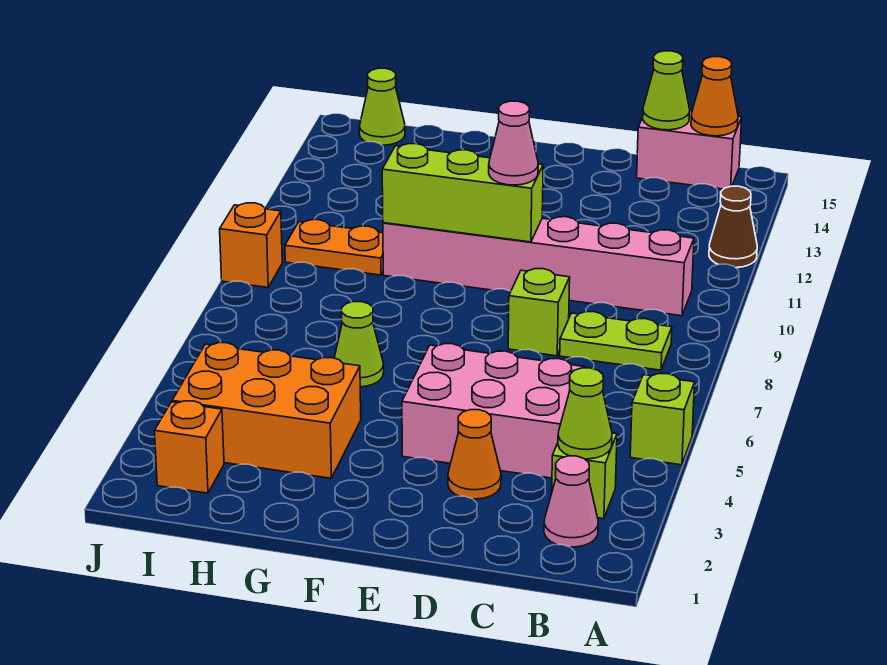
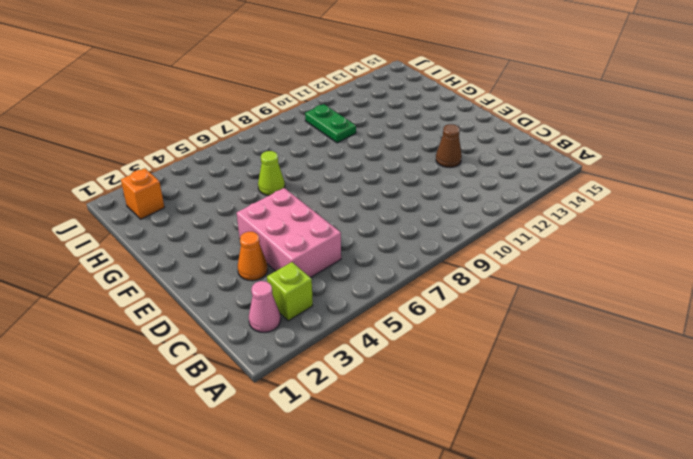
brown cone D12 level 1 -> brown cone A12 level 1
green plate H10:I10 level 1 -> orange plate H10:I10 level 1
none -> lime brick A5 level 1
none -> lime plate B8:C8 level 1
none -> pink brick B10:G10 level 1

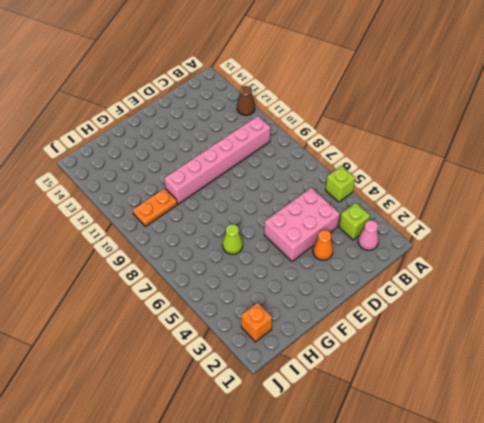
none -> lime plate B8:C8 level 1
none -> pink brick B15:C15 level 1
none -> lime brick D8 level 1

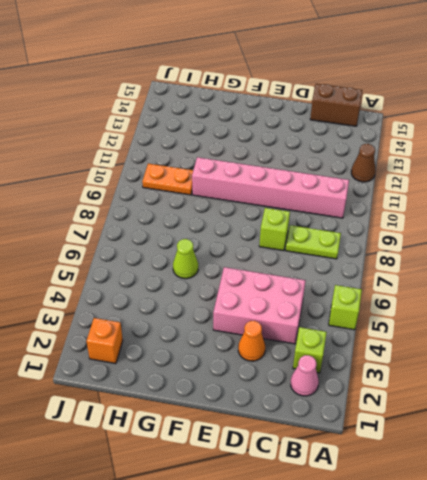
brown brick B15:C15 level 1 -> pink brick B15:C15 level 1
none -> orange brick G3:I4 level 1
none -> lime cone I15 level 1
none -> orange brick J9 level 1

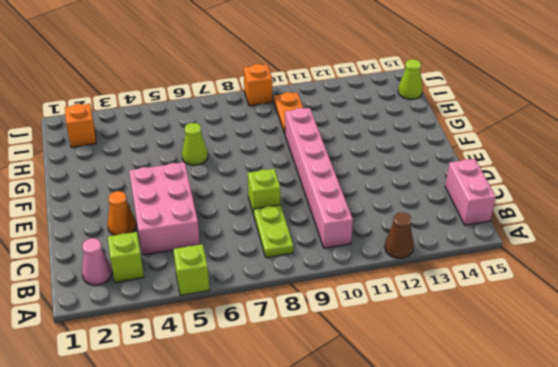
none -> orange brick G3:I4 level 1
none -> lime cone B3 level 2
none -> orange cone B15 level 2

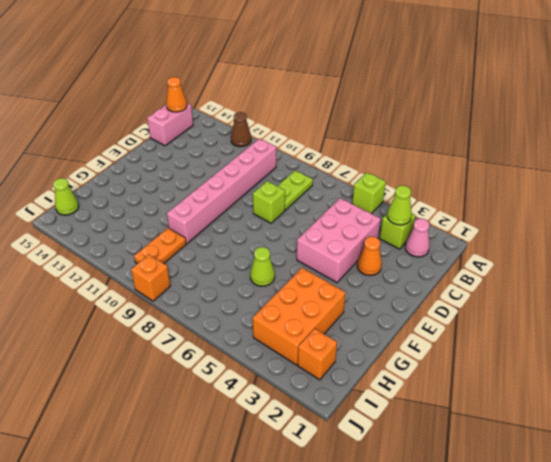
none -> lime cone C15 level 2
none -> lime brick E10:G10 level 2
none -> pink cone E10 level 3

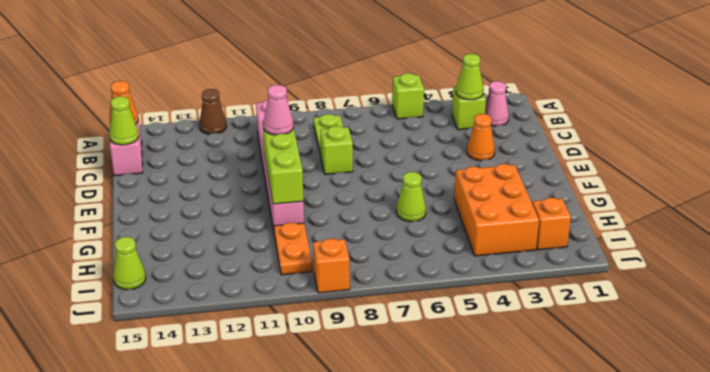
none -> pink brick C4:E5 level 1

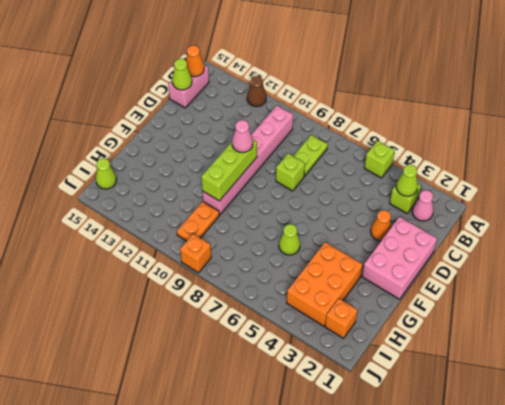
pink brick D1:F2 level 1 -> pink brick C4:E5 level 1

